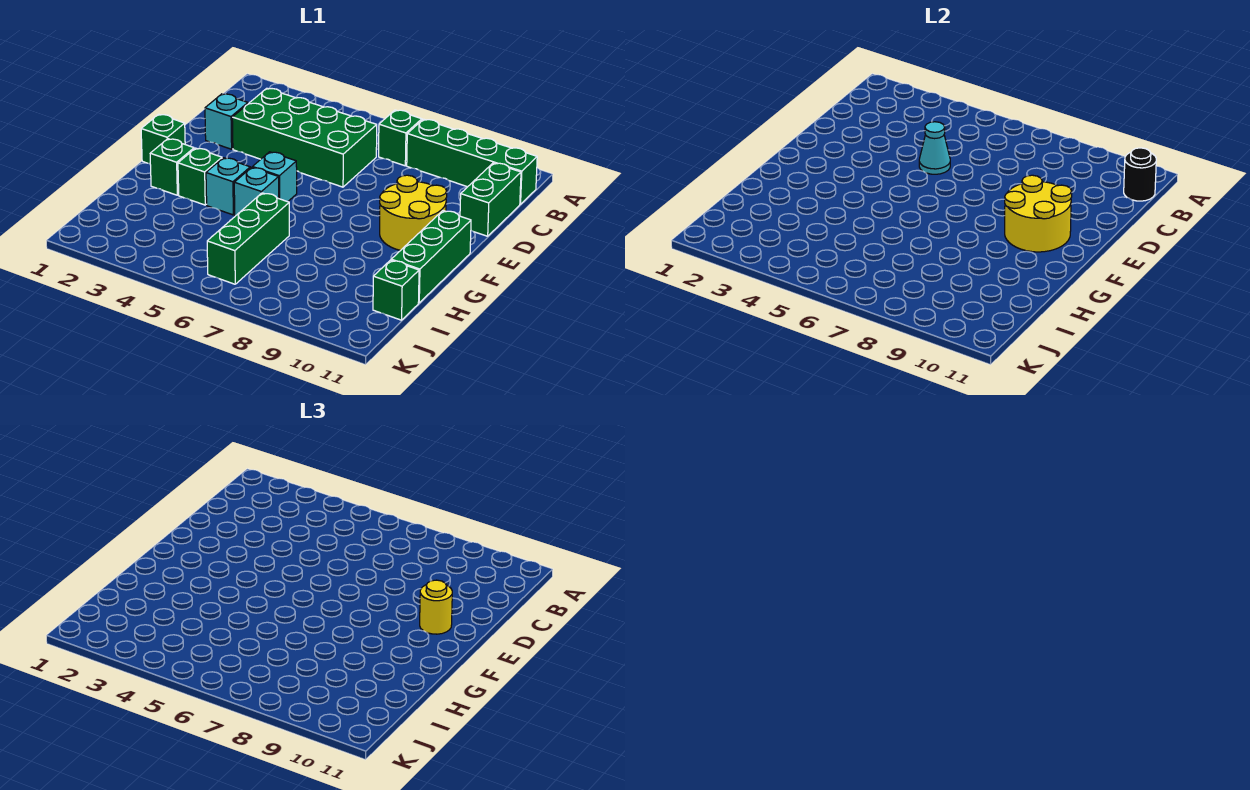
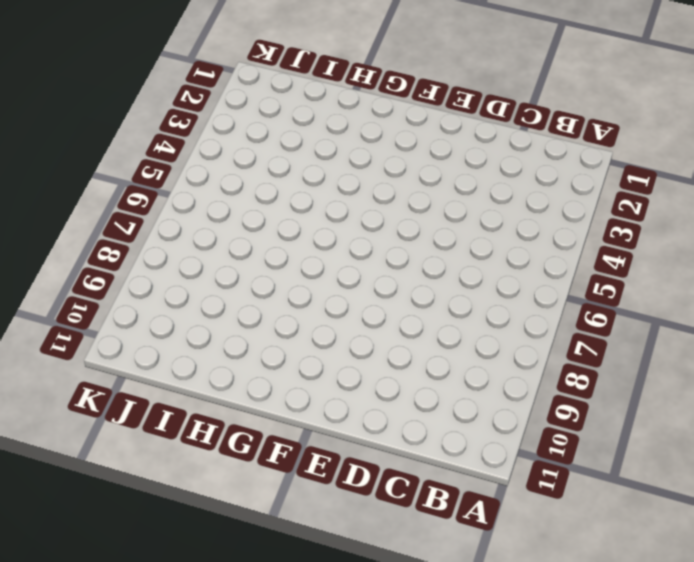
none -> green brick B7 level 1
none -> green brick B8:B11 level 1
none -> green brick C3:D6 level 1

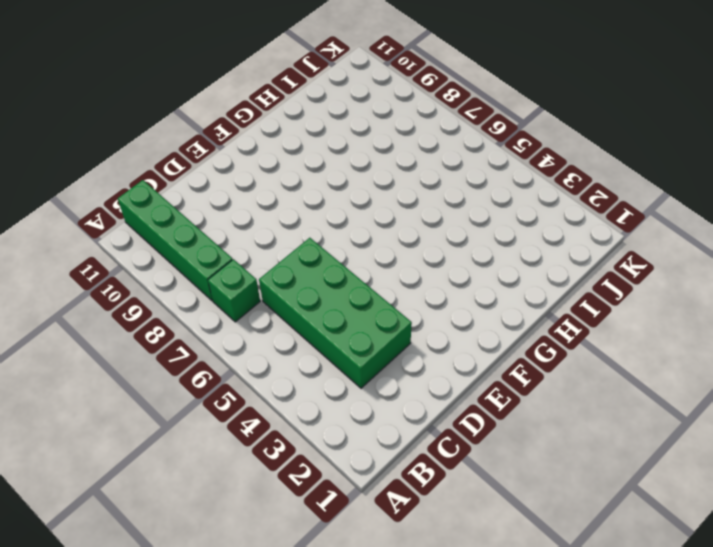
none -> green brick C11:D11 level 1
none -> cyan brick D2 level 1
none -> yellow round brick E9:F10 level 1

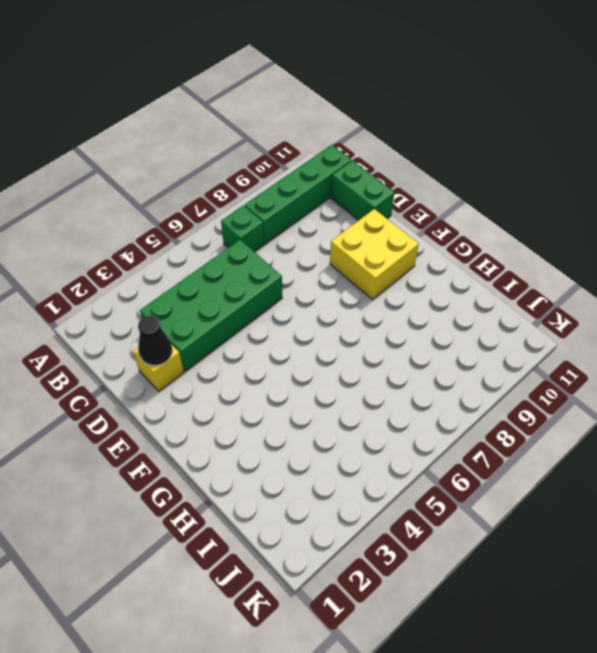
yellow brick D2 level 1 -> cyan brick D2 level 1
black cone D2 level 2 -> none
yellow brick E9:F10 level 1 -> yellow round brick E9:F10 level 1
none -> green brick F1 level 1
none -> cyan brick F5 level 1
none -> green brick F11:H11 level 1

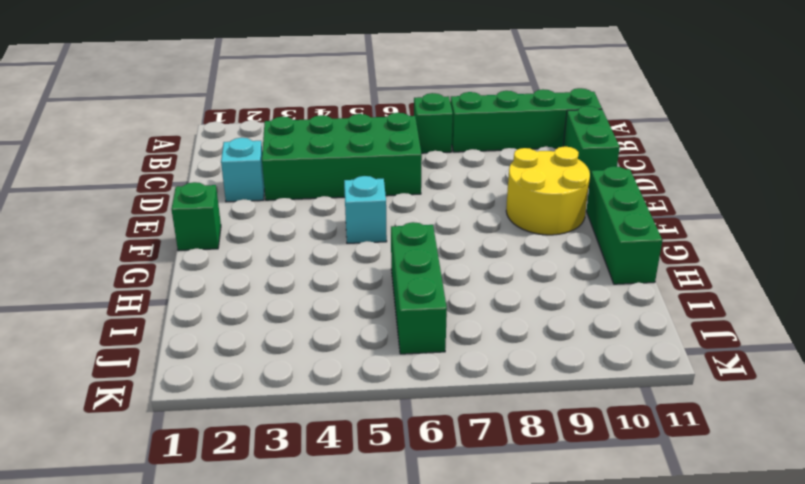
none -> green brick G2 level 1
none -> green brick G3 level 1
none -> cyan brick G4 level 1

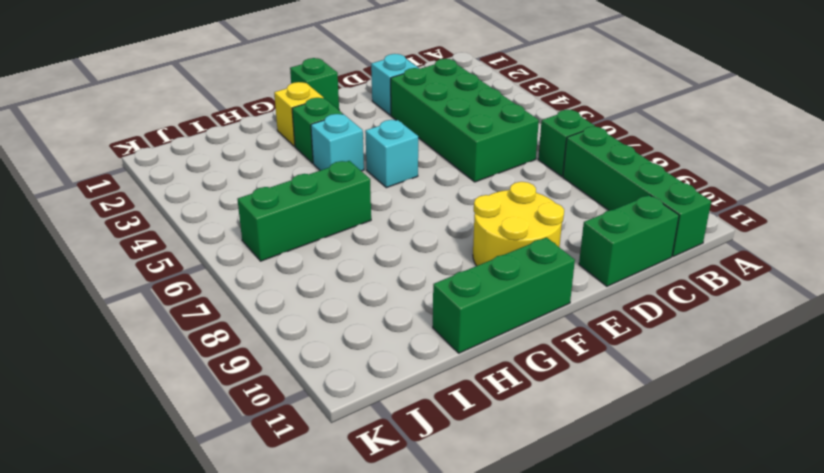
yellow brick G2 level 1 -> green brick G2 level 1
none -> cyan brick G5 level 1
none -> green brick I11 level 1
none -> black round brick B11 level 2

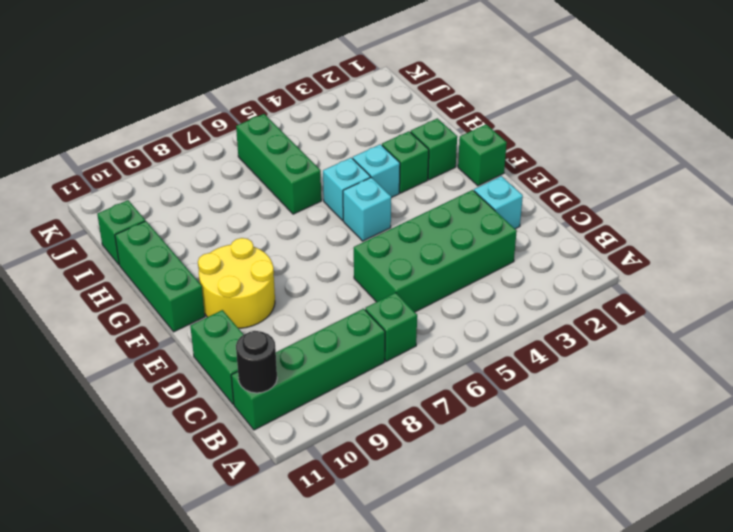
none -> cyan cone D5 level 2
none -> yellow round brick E9:F10 level 2
none -> yellow round brick E10 level 3

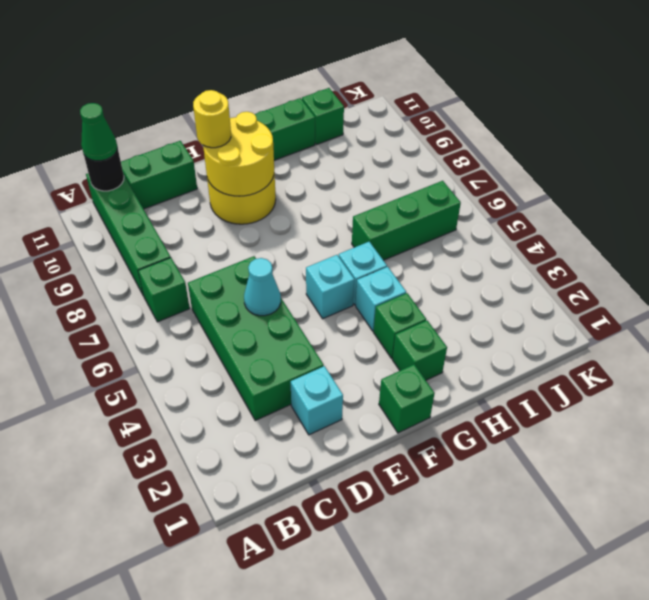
green cone B11 level 3 -> none

